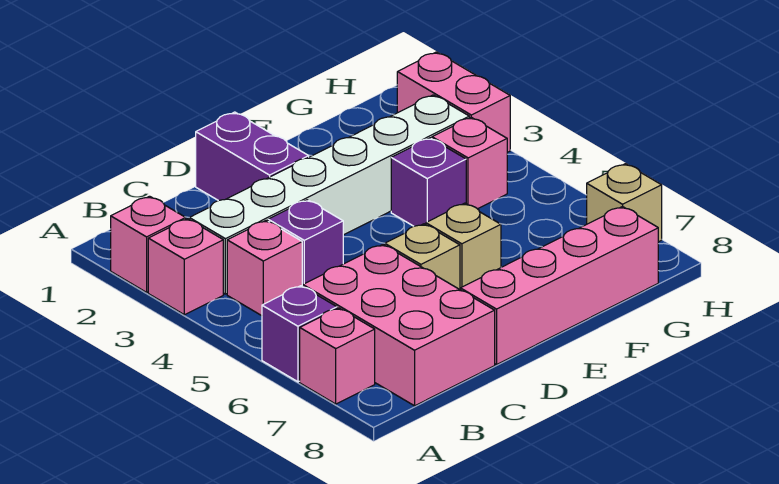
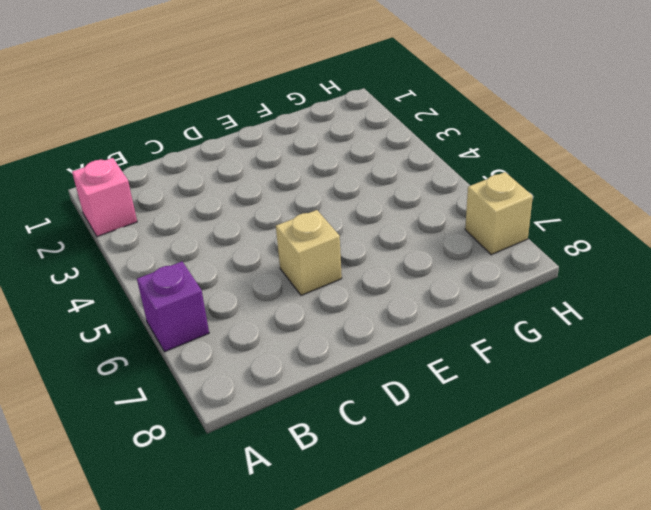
none -> pink brick A3 level 1
none -> pink brick A7 level 1
none -> white brick B3:G3 level 1

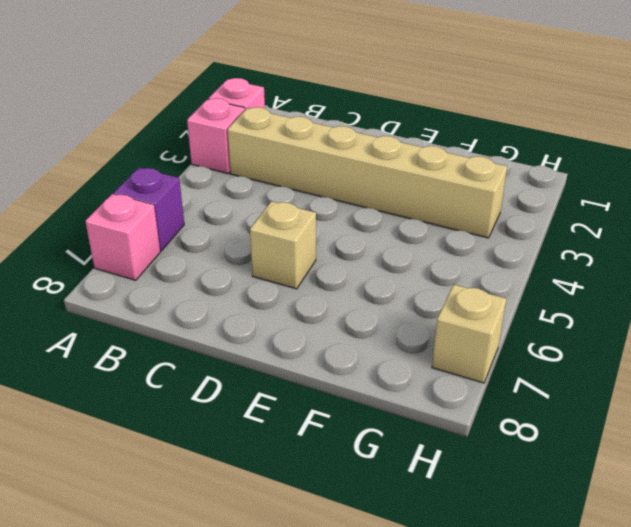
tan brick B3:G3 level 1 -> white brick B3:G3 level 1
none -> pink brick B4 level 1
none -> pink brick B6:C8 level 1
none -> purple brick C4 level 1

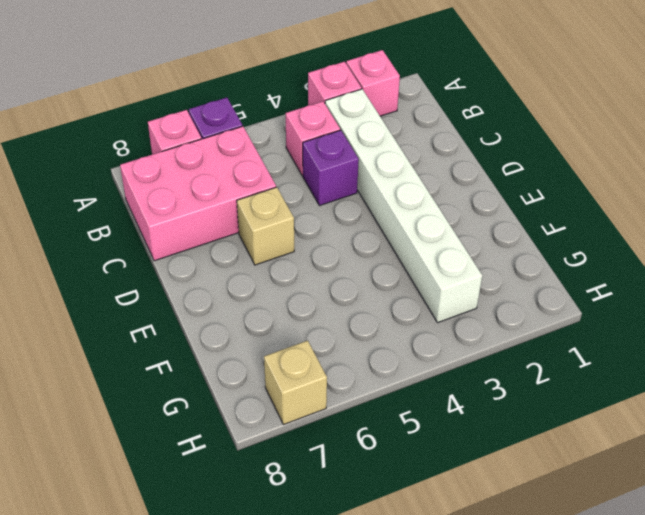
none -> purple brick D1:D2 level 1
none -> pink brick D8:G8 level 1
none -> tan brick E6 level 1

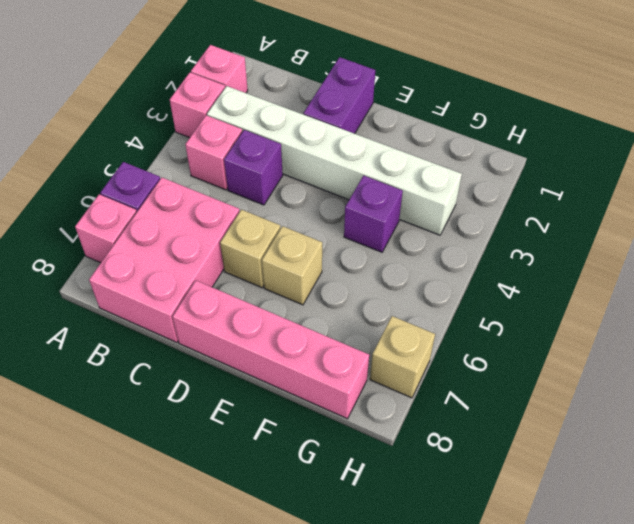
none -> pink brick G4 level 1
none -> pink brick H2:H3 level 1

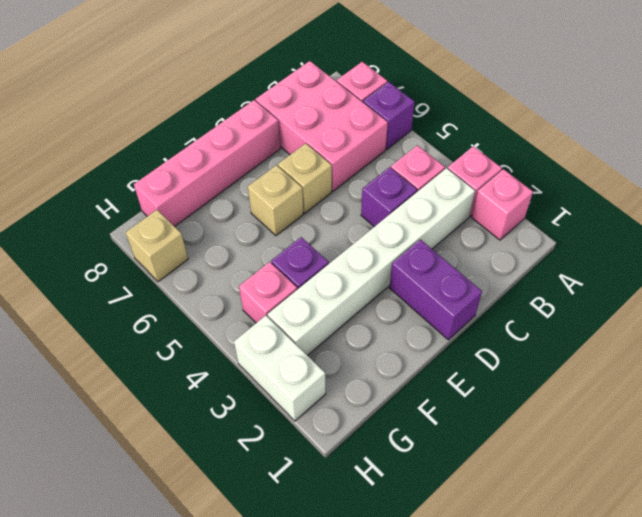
white brick H2:H3 level 1 -> pink brick H2:H3 level 1

